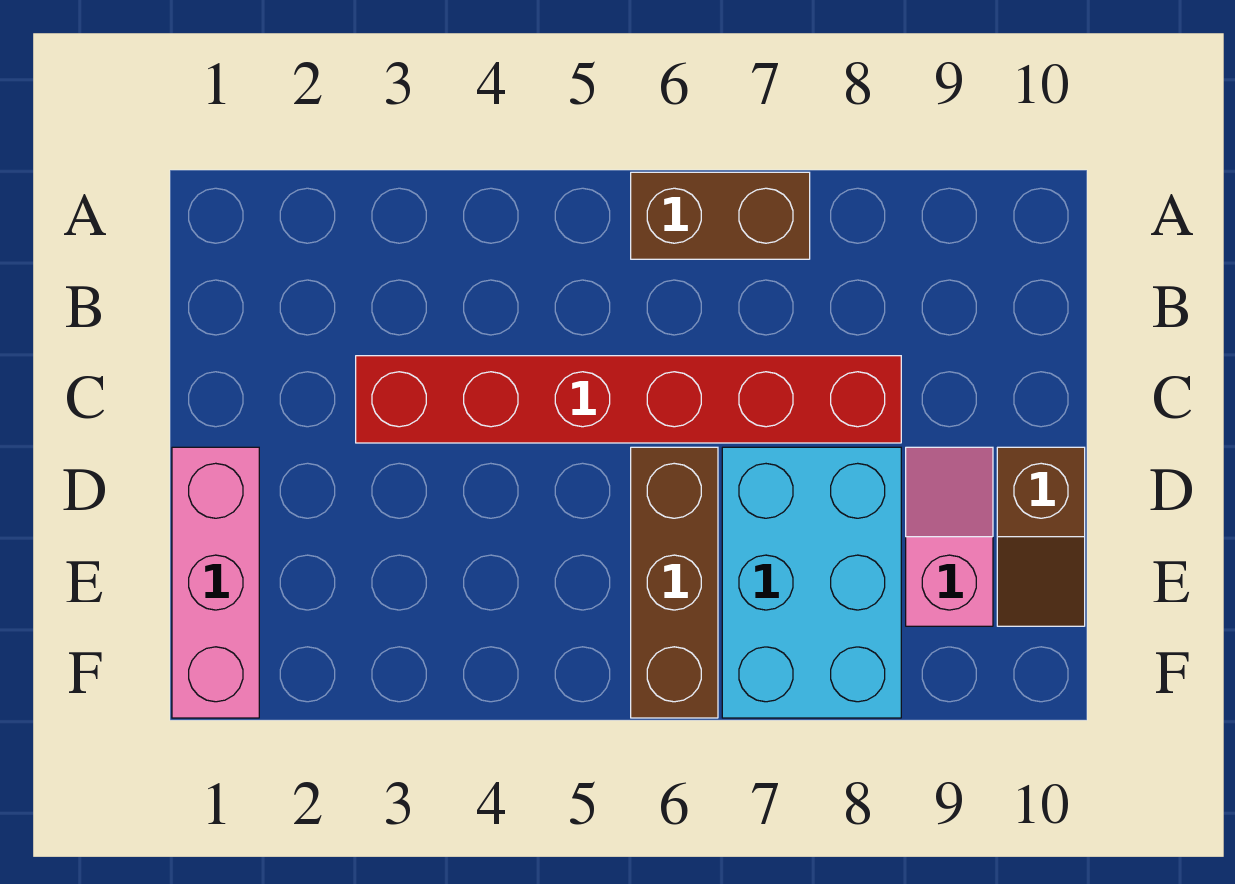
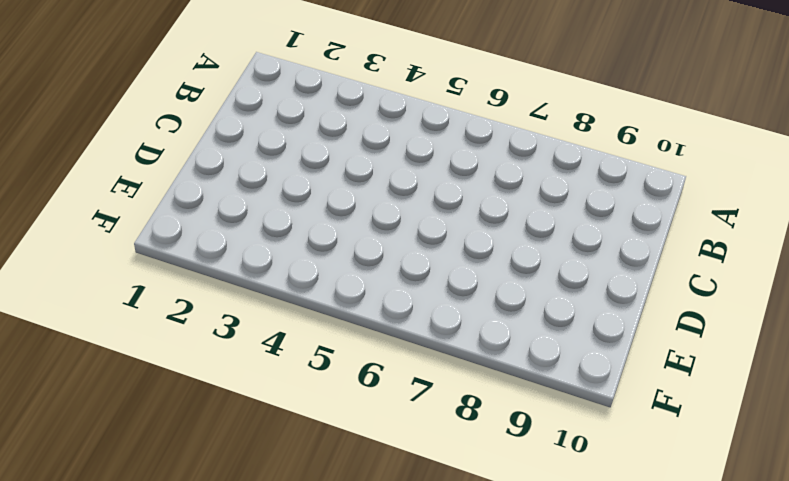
none -> brown brick A6:A7 level 1
none -> red brick C3:C8 level 1

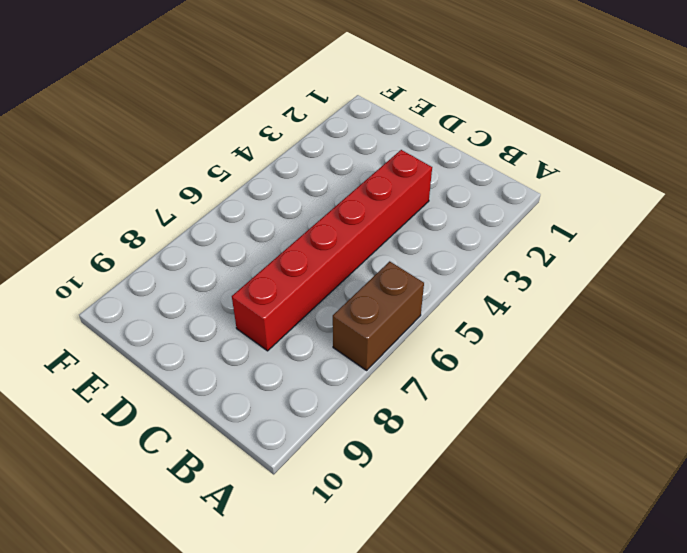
none -> pink brick D1:F1 level 1
none -> brown brick D6:F6 level 1

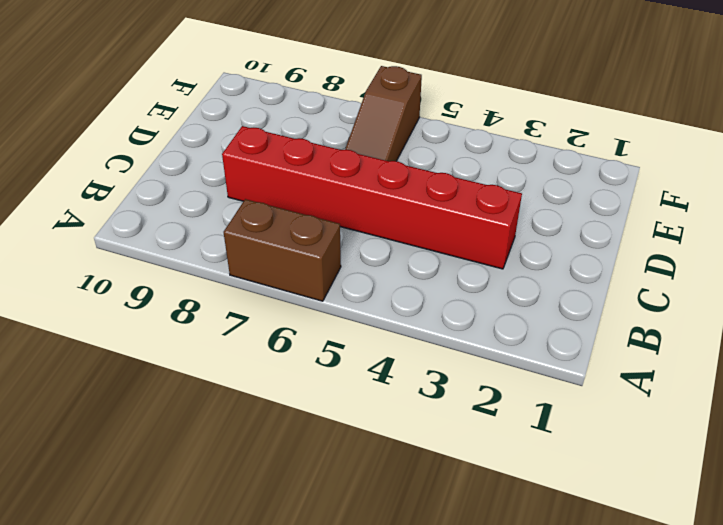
brown slope D6:F6 level 1 top F -> brown brick D6:F6 level 1
none -> pink brick D1:F1 level 1
none -> cyan brick D7:F8 level 1

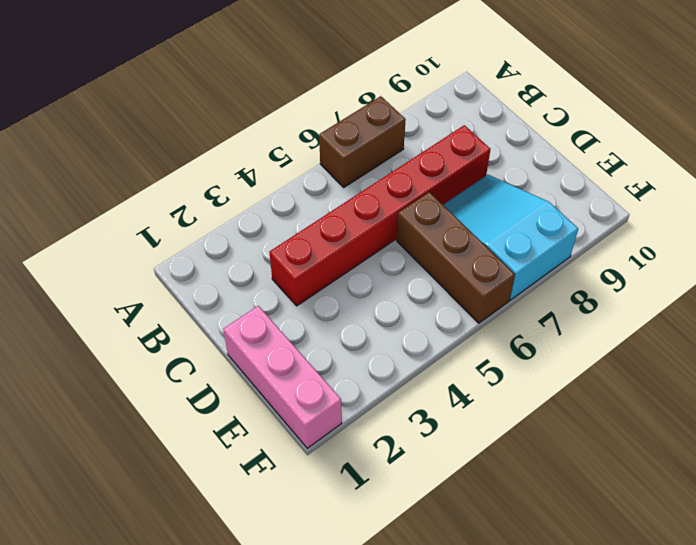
cyan slope D7:F8 level 1 top F -> cyan brick D7:F8 level 1
none -> pink slope D9:E9 level 1 top E
none -> brown slope D10:E10 level 1 top D

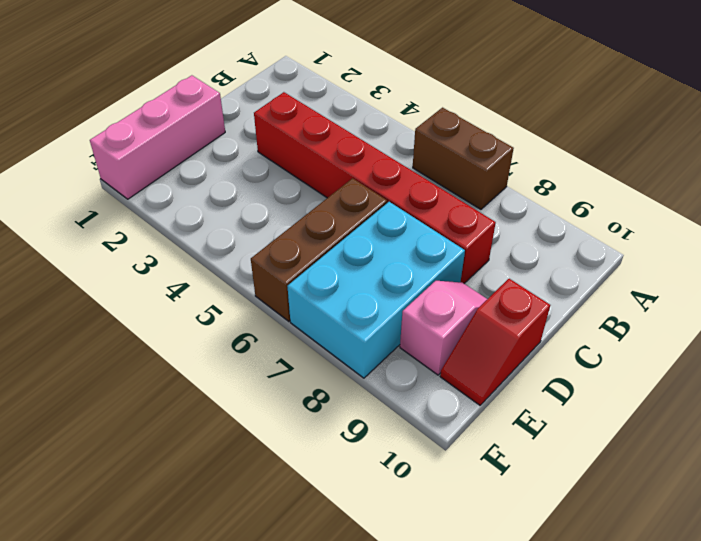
red slope D10:E10 level 1 top D -> brown slope D10:E10 level 1 top D

